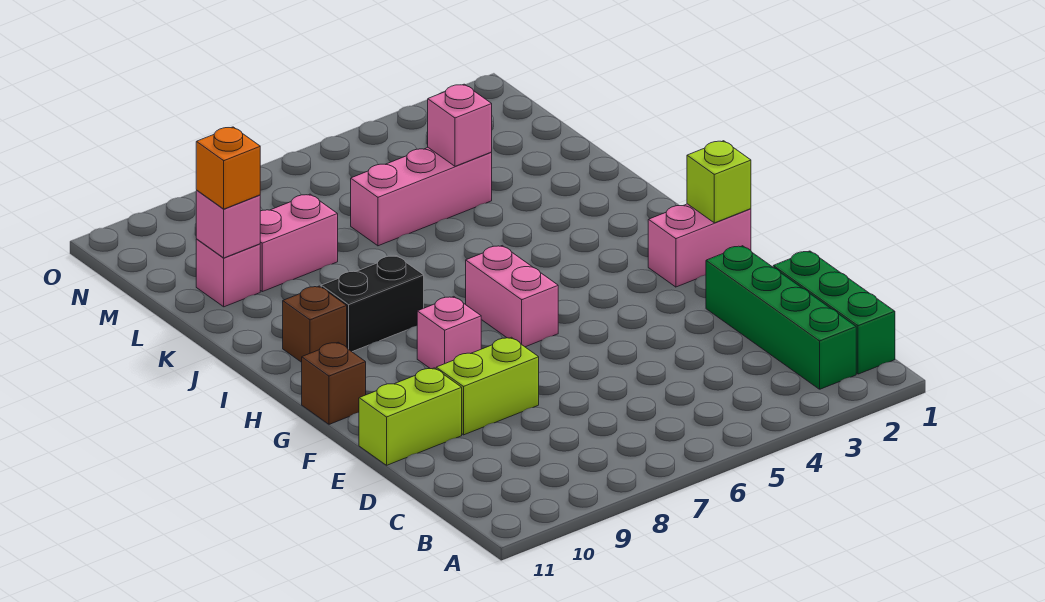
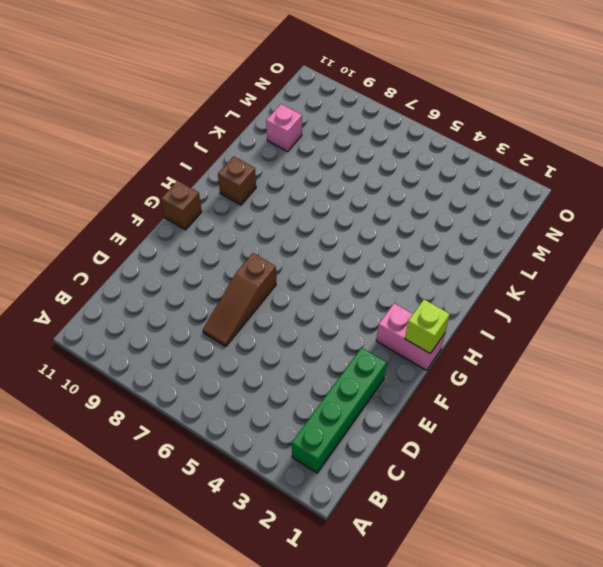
brown slope D7:F7 level 1 top F -> none
none -> green brick B1:D1 level 1
none -> lime brick E8:E9 level 1
none -> lime brick E10:E11 level 1

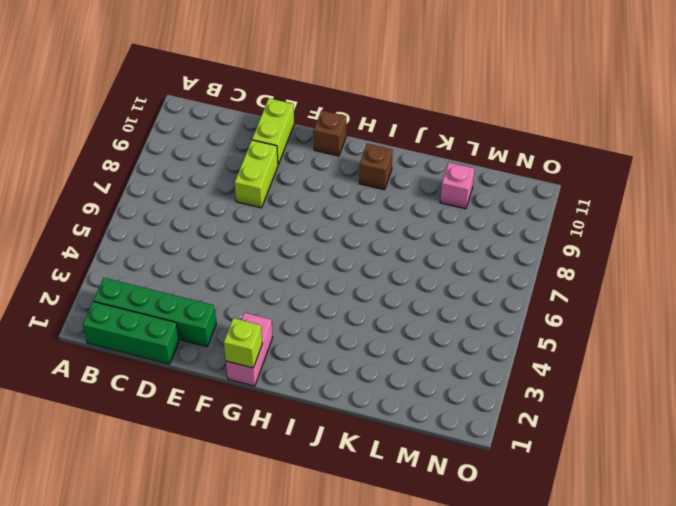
none -> pink brick G6:H6 level 1
none -> pink brick G8 level 1
none -> black brick I8:I9 level 1

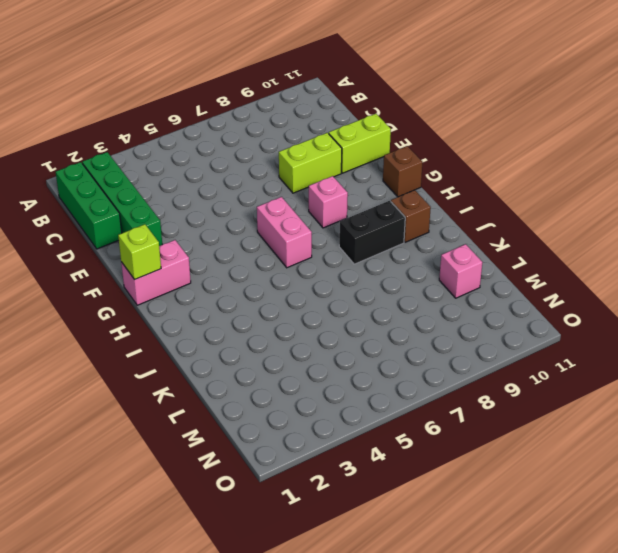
none -> pink brick L4:L6 level 1
none -> pink brick L8:L9 level 1
none -> pink brick L4 level 2

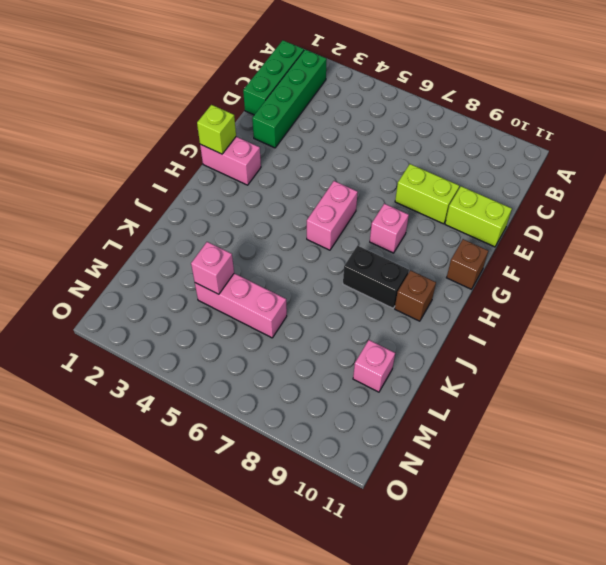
none -> pink brick L8:L9 level 1
none -> pink brick L10 level 2
none -> orange brick L10 level 3

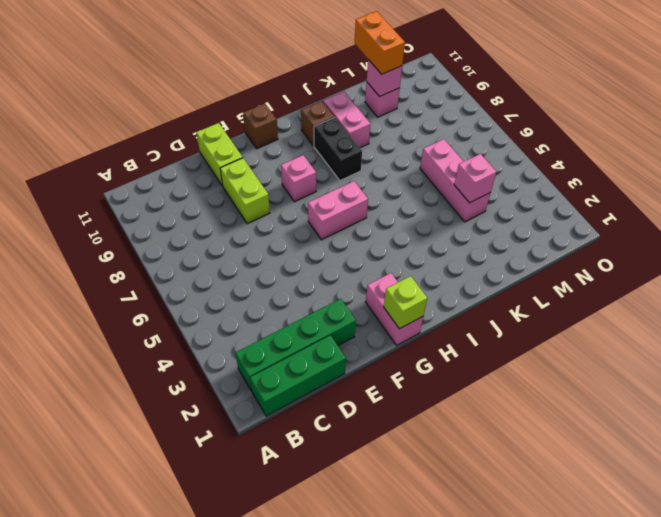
pink brick J9:J10 level 1 -> pink brick L8:L9 level 1
orange brick L10:L11 level 3 -> orange brick L10 level 3

